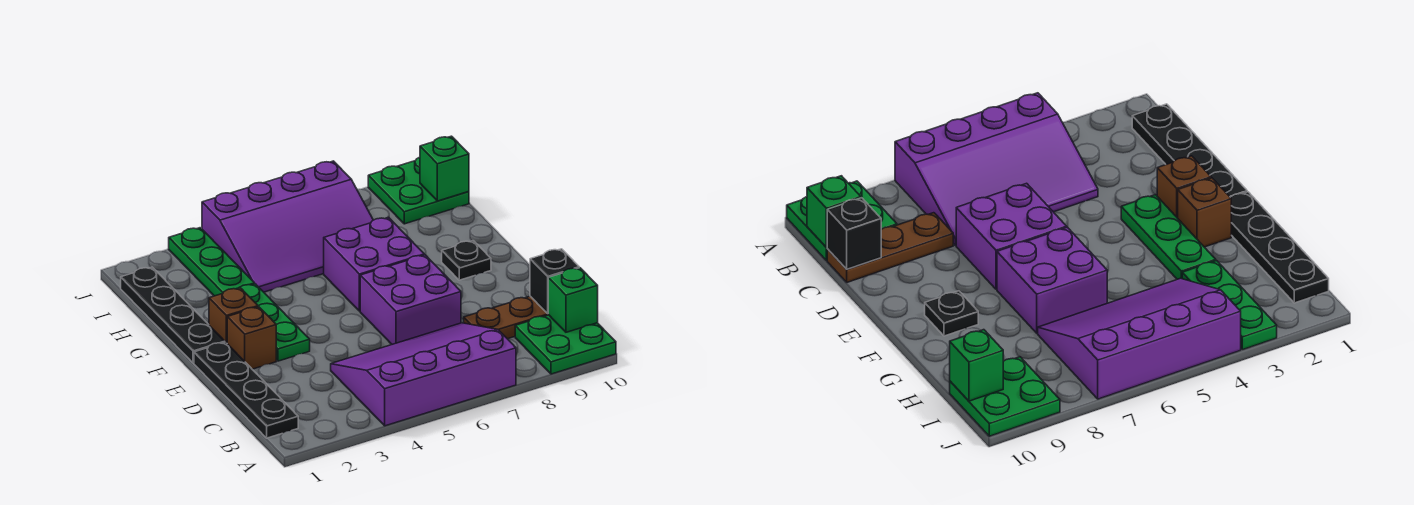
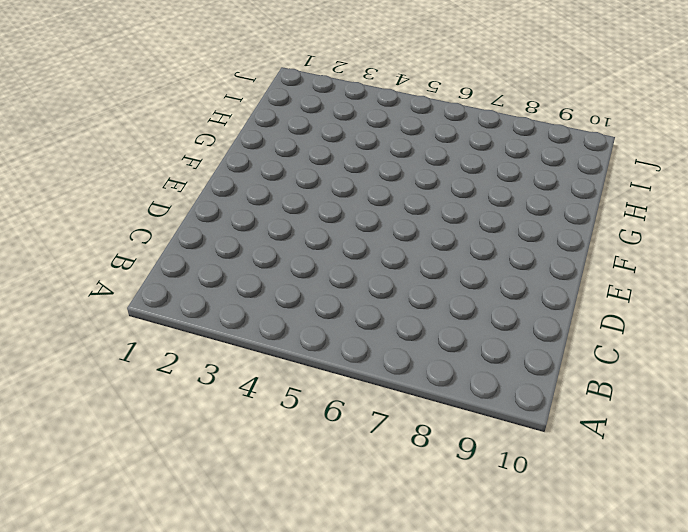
none -> purple slope A4:C7 level 1 top A
none -> green plate A9:B10 level 1
none -> black plate B1:E1 level 1

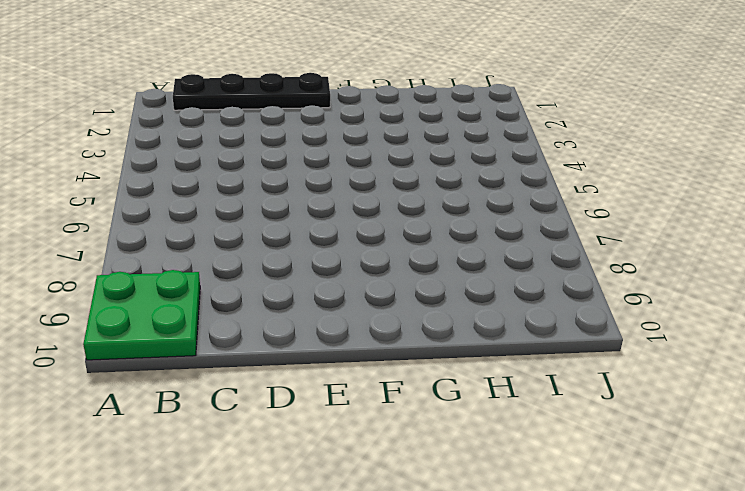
none -> purple slope A4:C7 level 1 top A
none -> brown plate C8:C10 level 1
none -> purple brick D6:E7 level 1

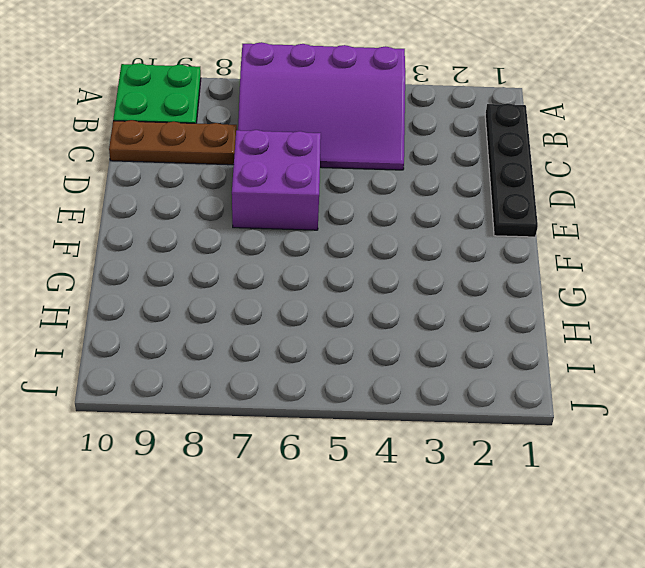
none -> brown brick E2 level 1
none -> green plate E3:G3 level 1
none -> black plate F1:I1 level 1

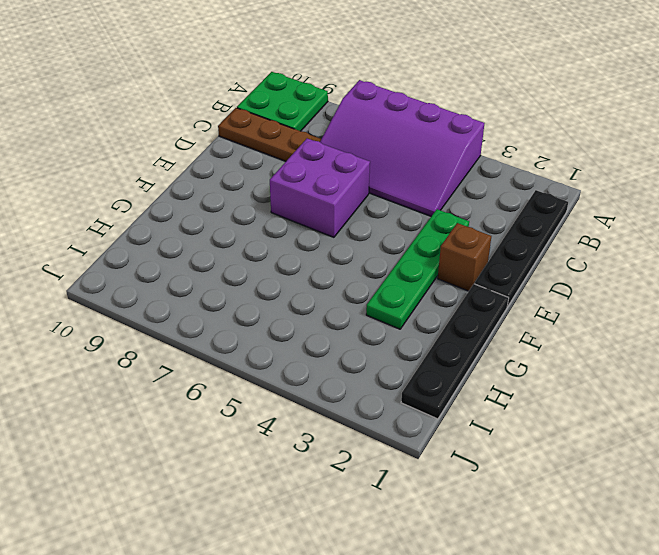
green plate D3:G3 level 1 -> green plate E3:G3 level 1
none -> brown brick F2 level 1
none -> purple brick F6:G7 level 1
none -> black plate F9 level 1

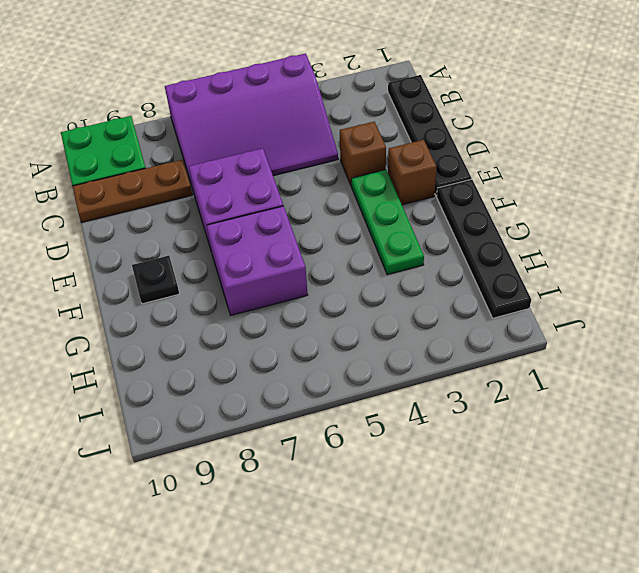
brown brick D3 level 1 -> brown brick F2 level 1
none -> green plate H3:J3 level 1
none -> purple slope H4:J7 level 1 top J
none -> green plate I9:J10 level 1

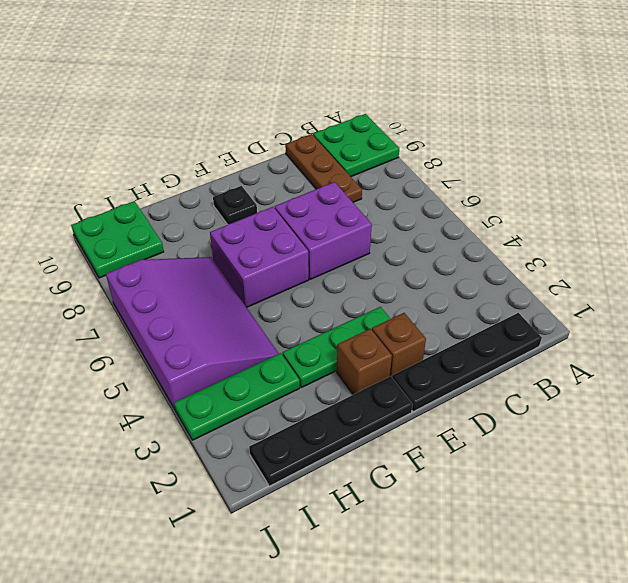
none -> purple slope A4:C7 level 1 top A
none -> green brick B10 level 2
none -> black brick C10 level 2

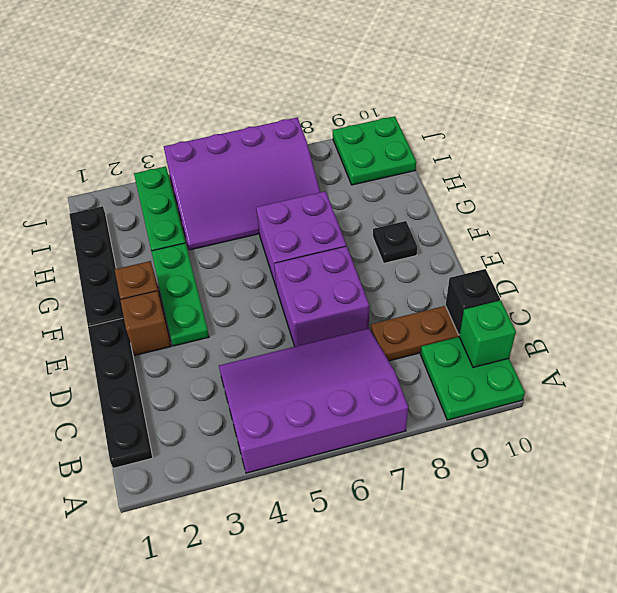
none -> green brick I10 level 2

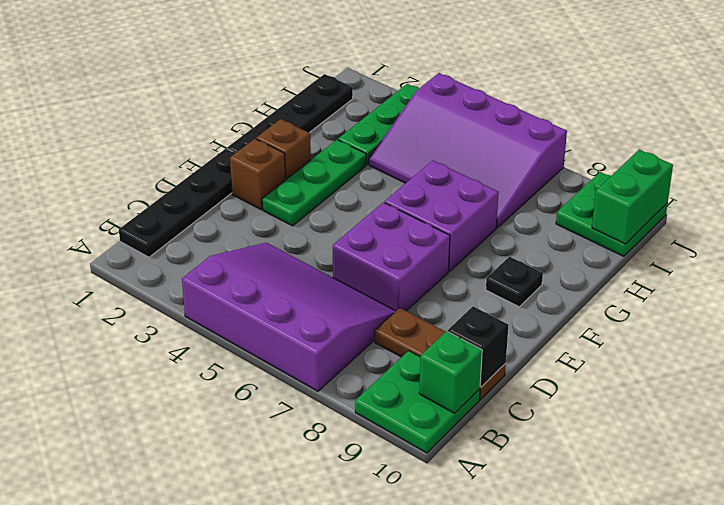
green brick I10:J10 level 2 -> green brick I10 level 2

